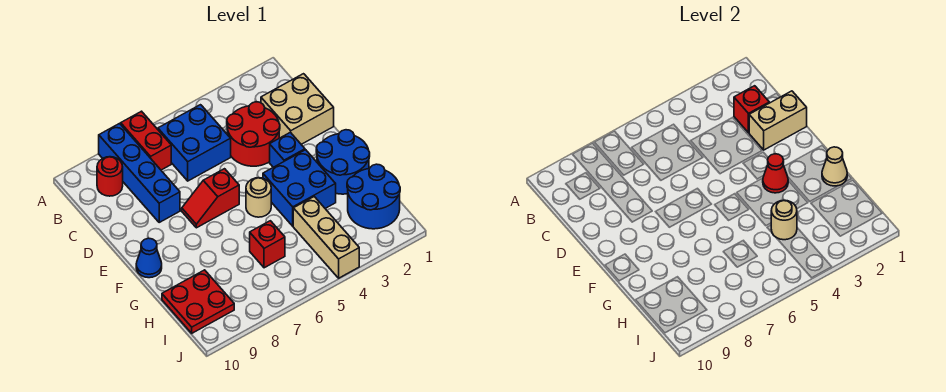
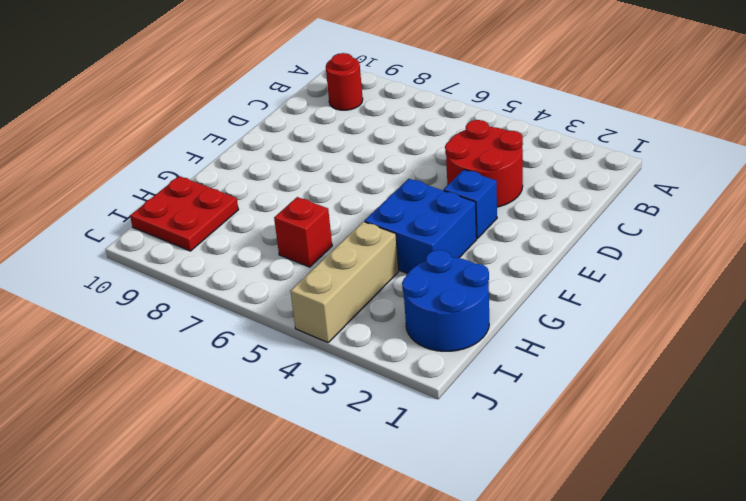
none -> red brick A7:B7 level 1
none -> blue brick A8:D8 level 1
none -> blue brick B5:C6 level 1

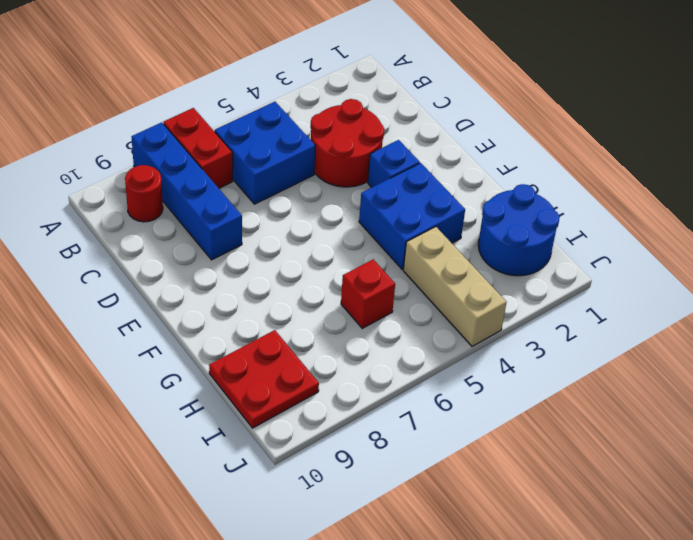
none -> tan brick C1:D2 level 1
none -> red slope E6:E7 level 1 top 6
none -> blue round brick F1:G2 level 1

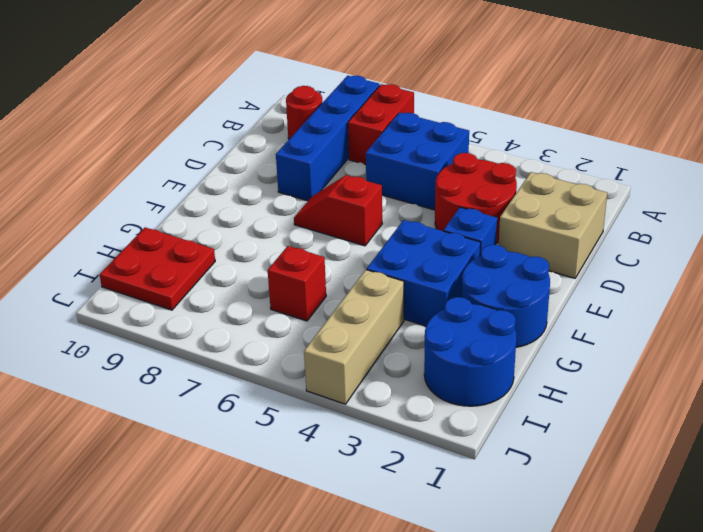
none -> tan round brick F5 level 1
none -> blue cone F10 level 1
none -> red brick C2 level 2

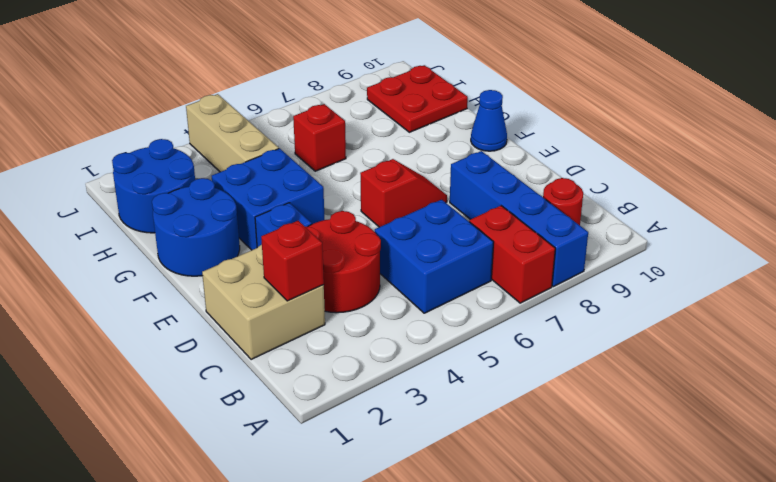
none -> tan round brick F5 level 1
none -> tan brick D1:D2 level 2
none -> red cone F3 level 2

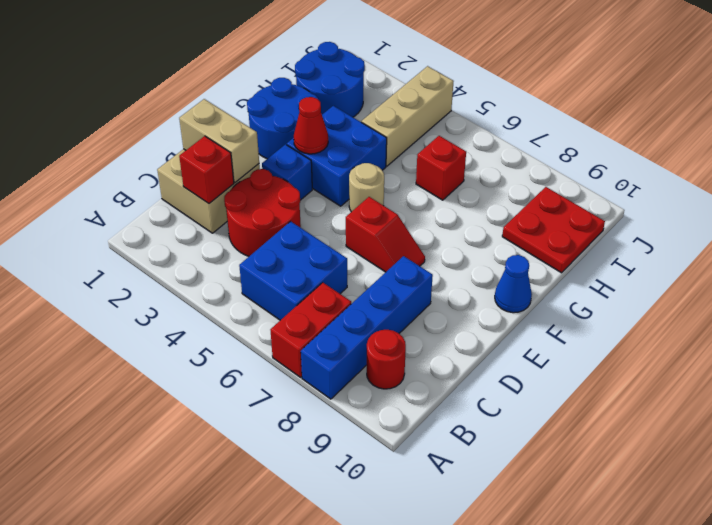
none -> tan cone G1 level 2
none -> tan round brick H4 level 2

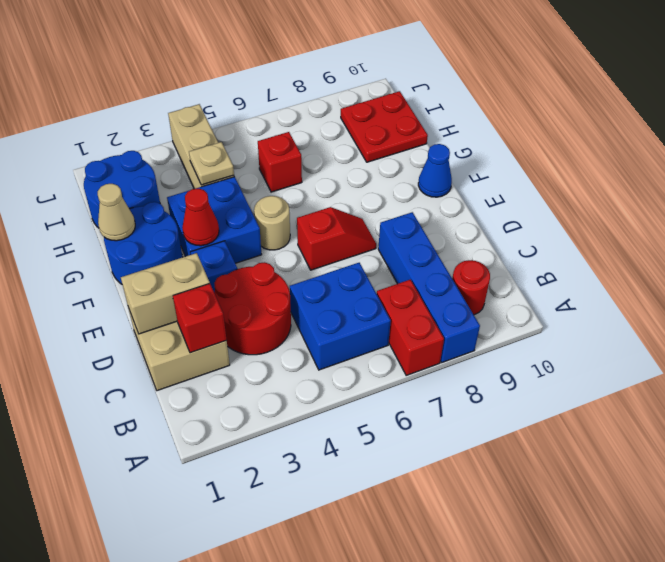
tan plate H4 level 2 -> tan round brick H4 level 2

